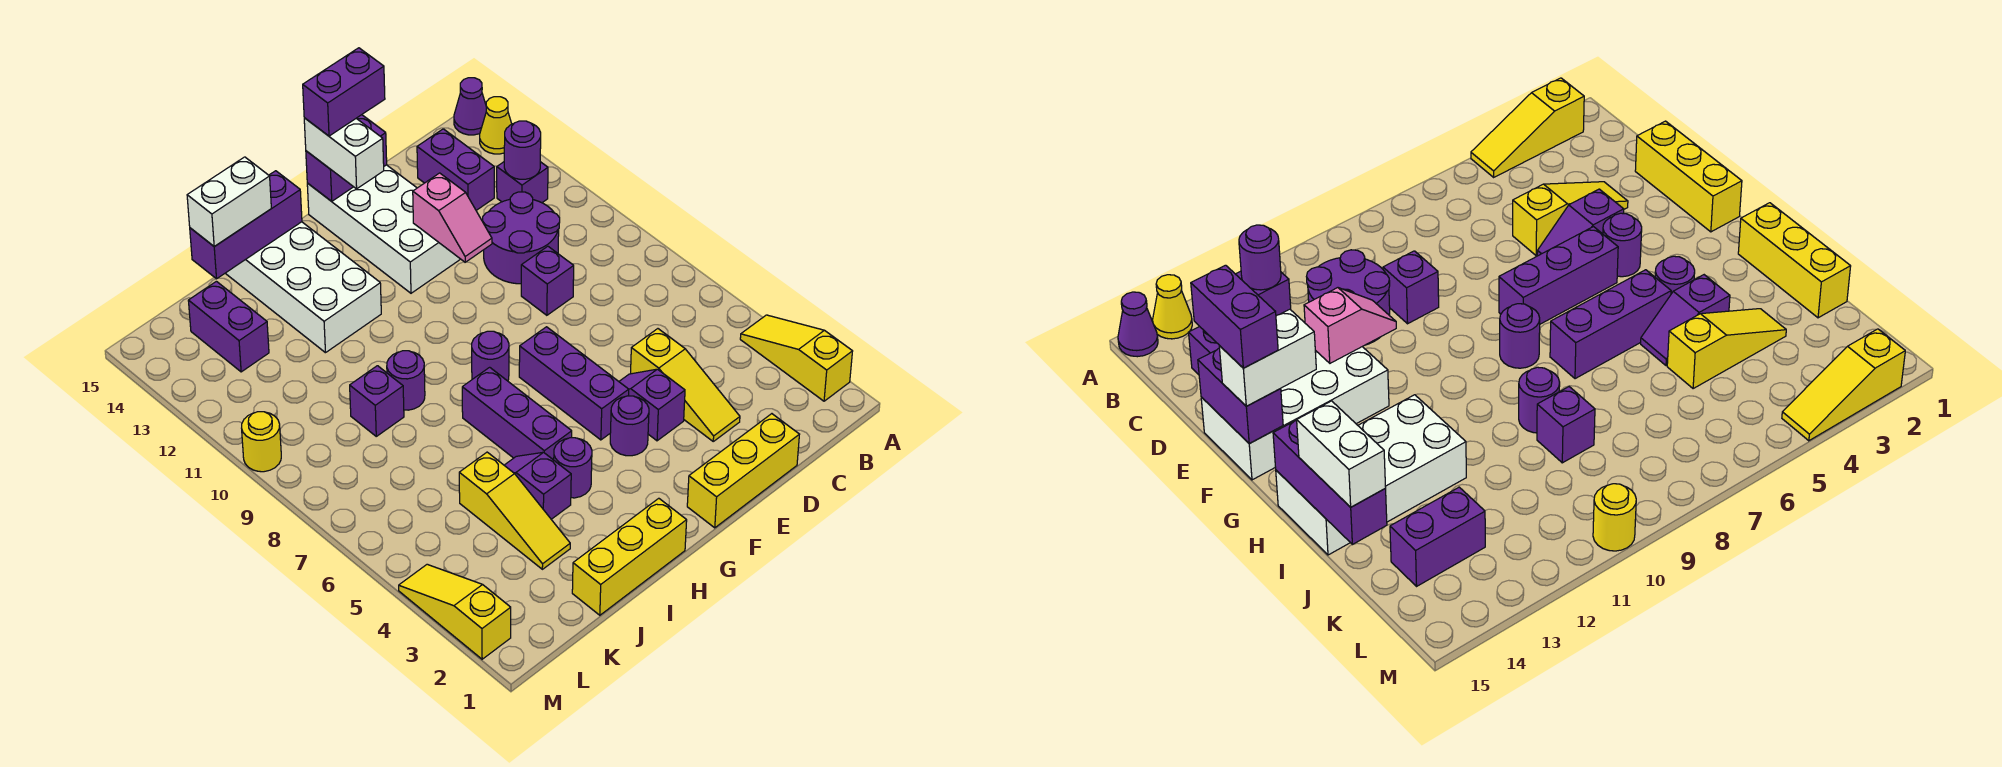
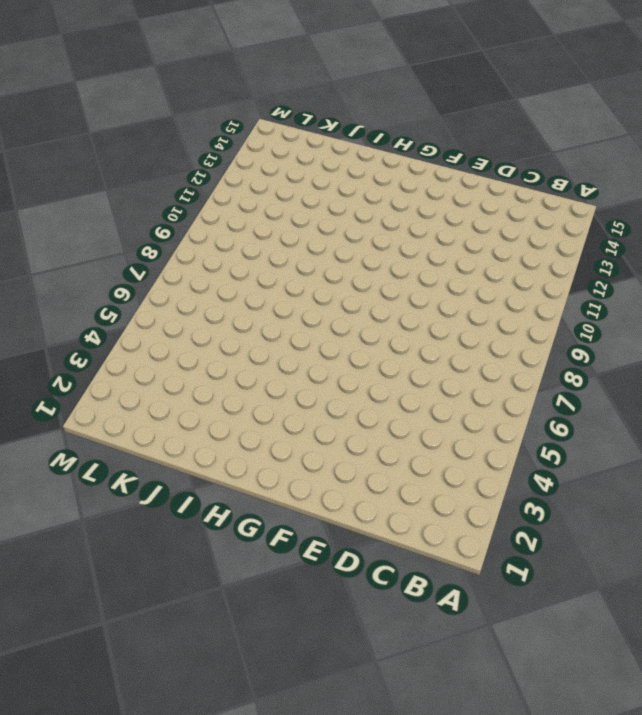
none -> yellow slope A2:A4 level 1 top 2
none -> yellow cone A14 level 1
none -> purple cone A15 level 1
none -> purple brick B12 level 1

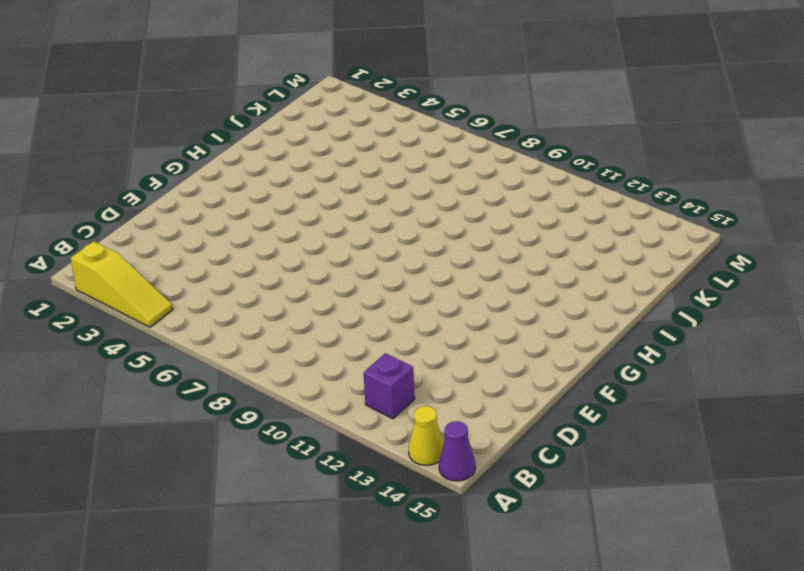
none -> purple round brick C10:D11 level 1
none -> purple brick C13:C14 level 1
none -> yellow brick D1:F1 level 1
none -> yellow slope D3:D5 level 1 top 5

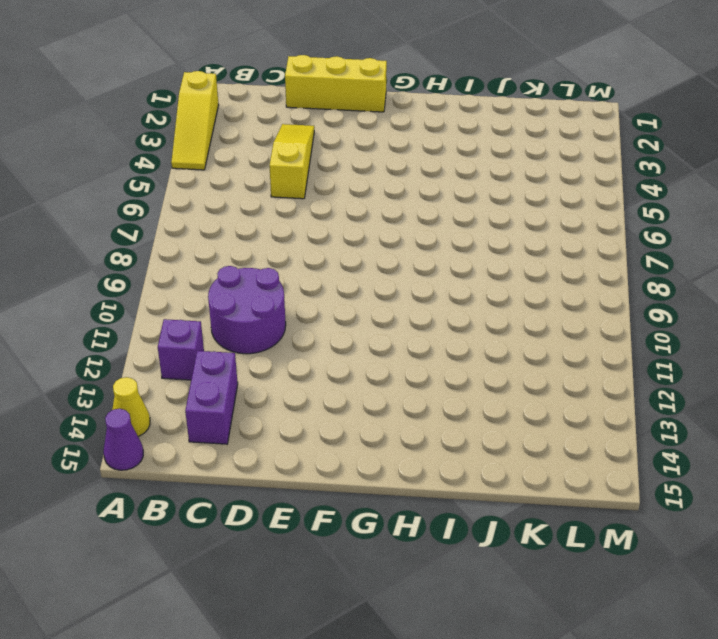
none -> purple brick D9 level 1
none -> purple slope E4:E5 level 1 top 4
none -> white brick E12:F15 level 1
none -> purple round brick F4 level 1

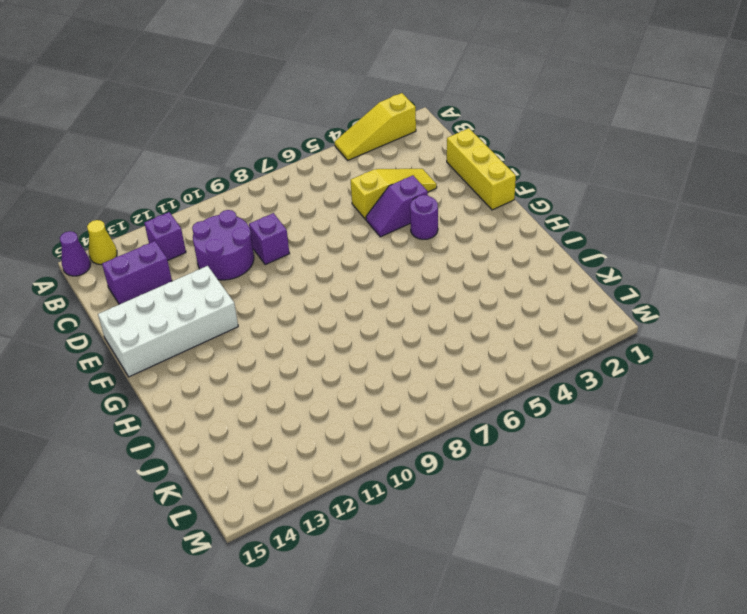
none -> purple brick F5:F7 level 1
none -> purple round brick G8 level 1
none -> yellow brick H1:J1 level 1
none -> purple round brick H4 level 1

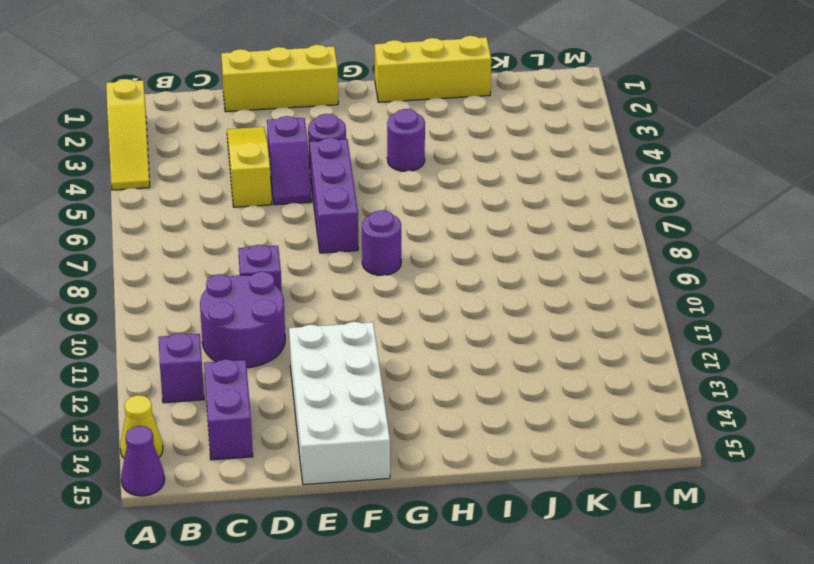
none -> purple brick H5:H7 level 1
none -> white brick H12:I15 level 1
none -> purple slope I4:I5 level 1 top 4
none -> purple round brick I9 level 1

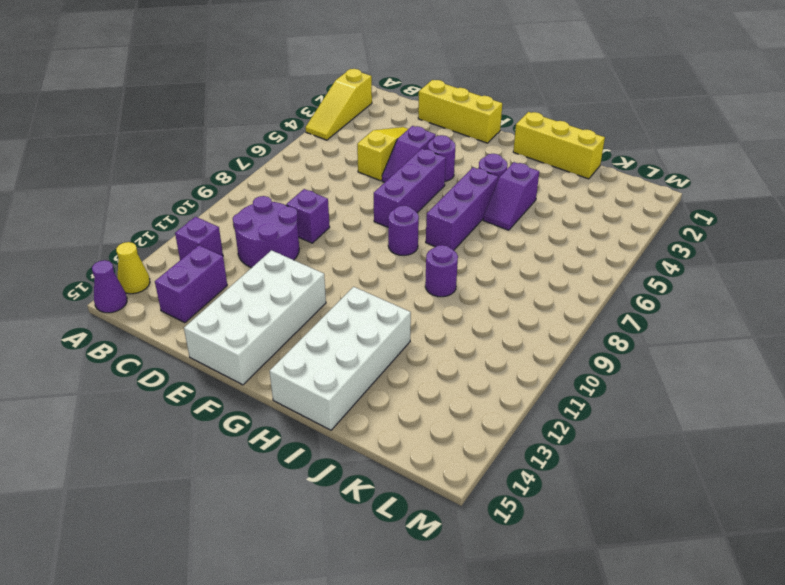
none -> yellow slope J3:J5 level 1 top 5
none -> purple brick J9 level 1
none -> purple brick K13:K14 level 1
none -> yellow slope M2:M4 level 1 top 2

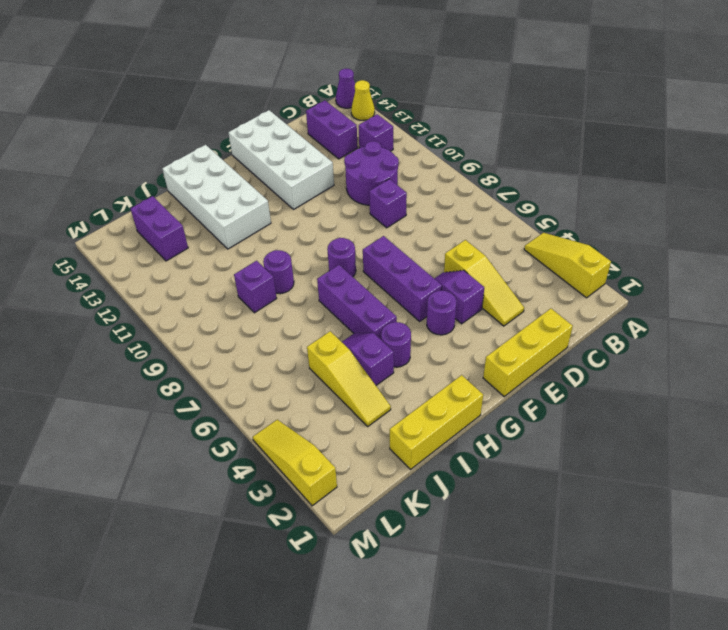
none -> yellow round brick M10 level 1
none -> purple round brick B12 level 2
none -> pink slope E11:E12 level 2 top 12
none -> purple brick E15:F15 level 2

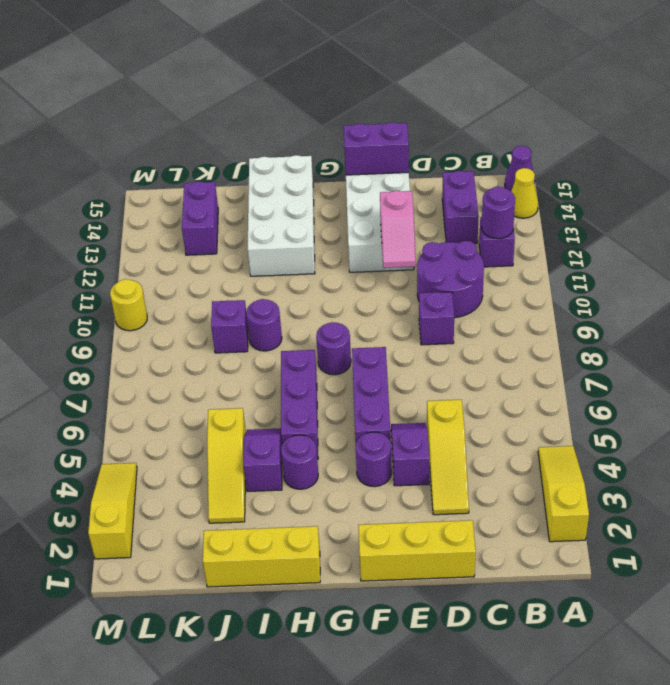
none -> purple brick H15:J15 level 2
none -> white brick F14:F15 level 3
none -> white brick I15:J15 level 3
none -> purple brick E15:F15 level 4

